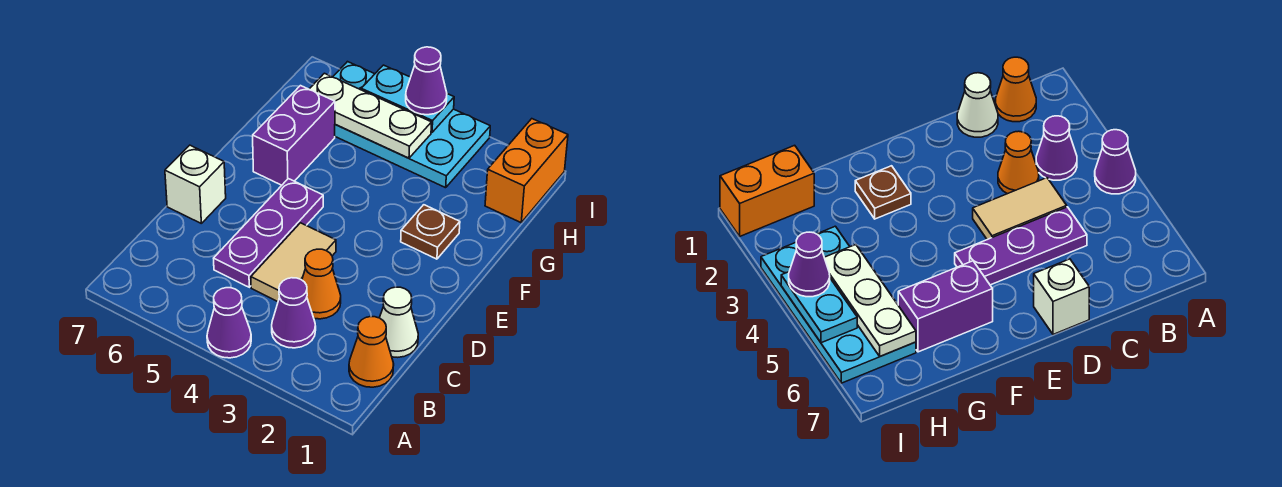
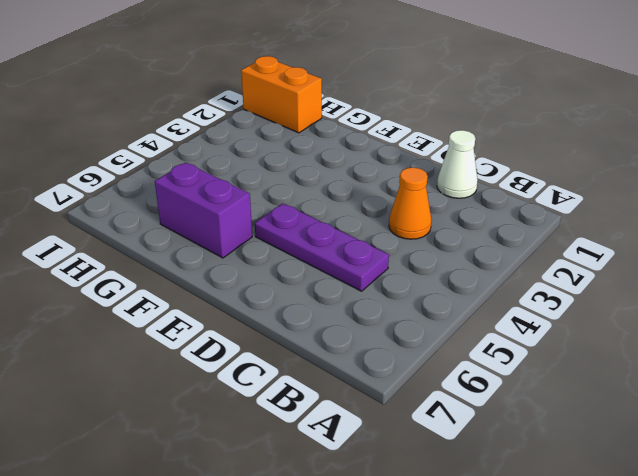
none -> purple cone A4 level 1
none -> orange cone B1 level 1
none -> purple cone B3 level 1

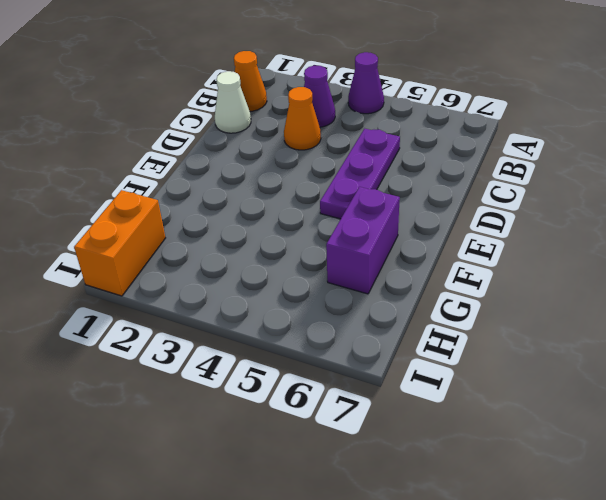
none -> tan tile C4:D4 level 1
none -> white brick D7 level 1
none -> brown plate F2 level 1

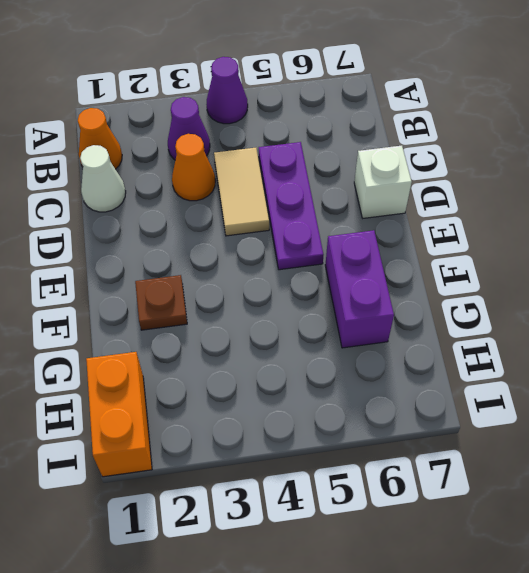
none -> cyan plate H3:I6 level 1
none -> white plate H4:H6 level 2
none -> cyan plate I4:I5 level 2

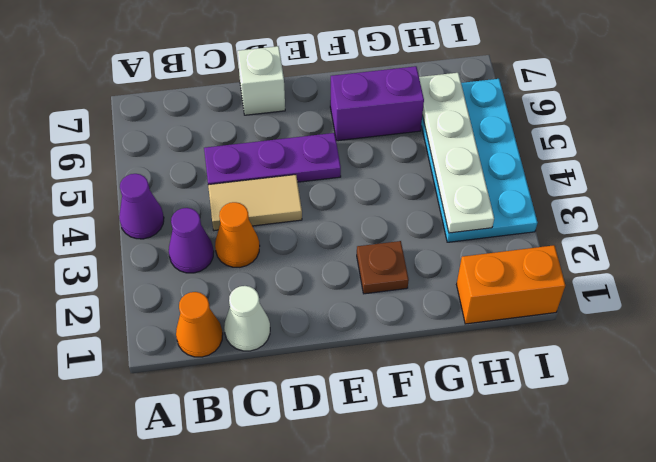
white plate H3:H6 level 2 -> white plate H4:H6 level 2
none -> cyan plate I4:I5 level 2
none -> purple cone I4 level 3

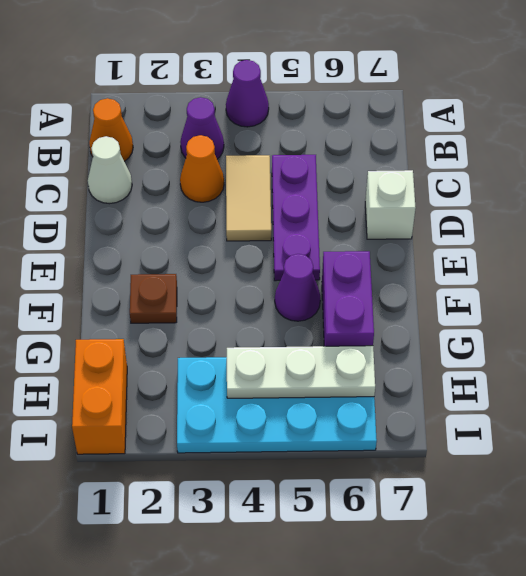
purple cone F5 level 1 -> purple cone I4 level 3
none -> cyan plate I4:I5 level 2

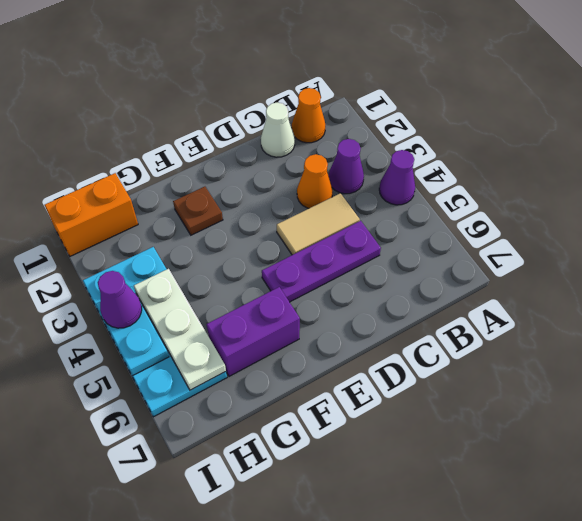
none -> white brick D7 level 1

